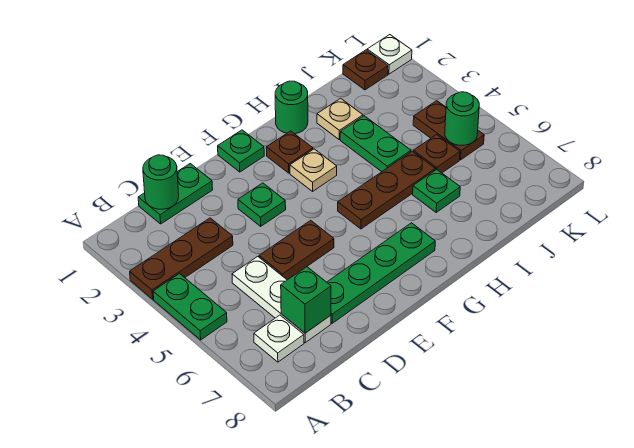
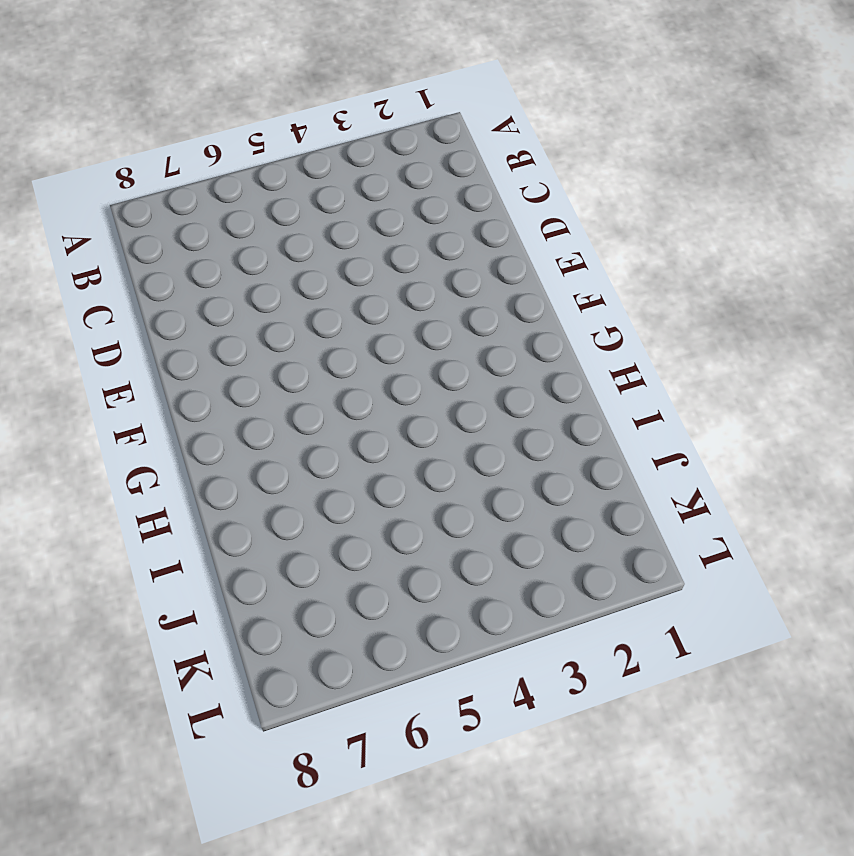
none -> brown plate A3:C3 level 1
none -> green plate A4:A5 level 1
none -> white plate B7 level 1

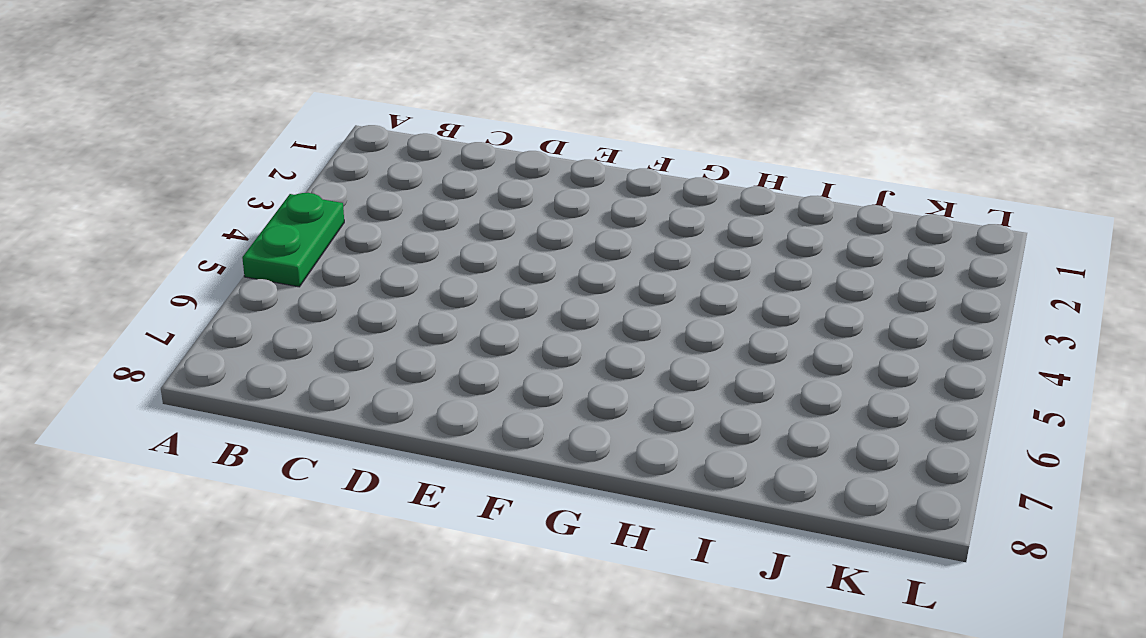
none -> brown plate A3:C3 level 1
none -> white plate B7 level 1
none -> green plate C1:D1 level 1

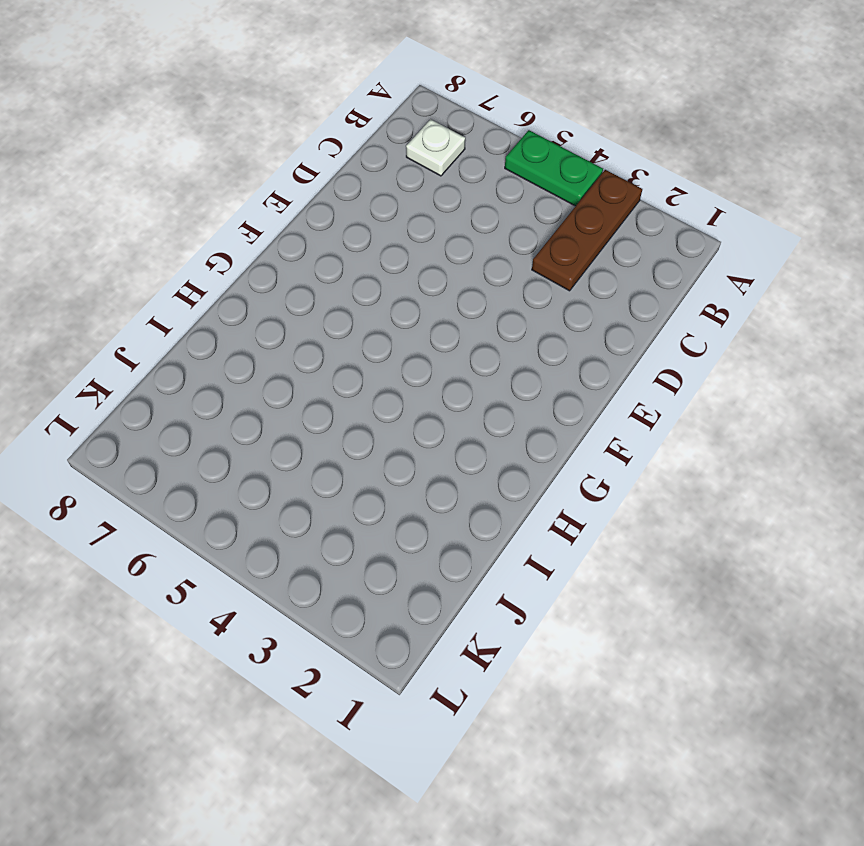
none -> green plate C1:D1 level 1
none -> white plate C5:C7 level 1
none -> brown plate D5:E5 level 1

